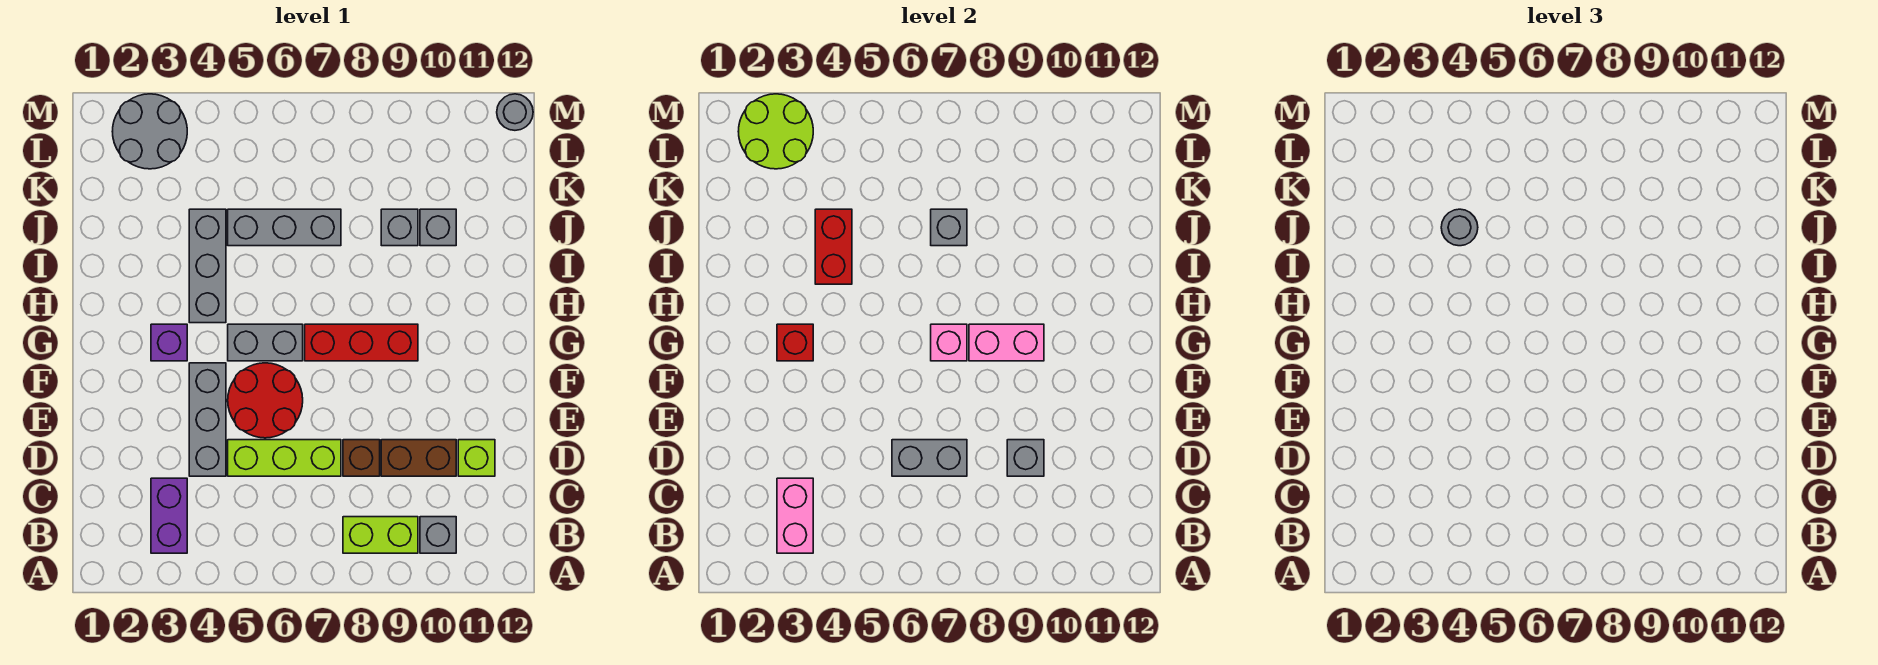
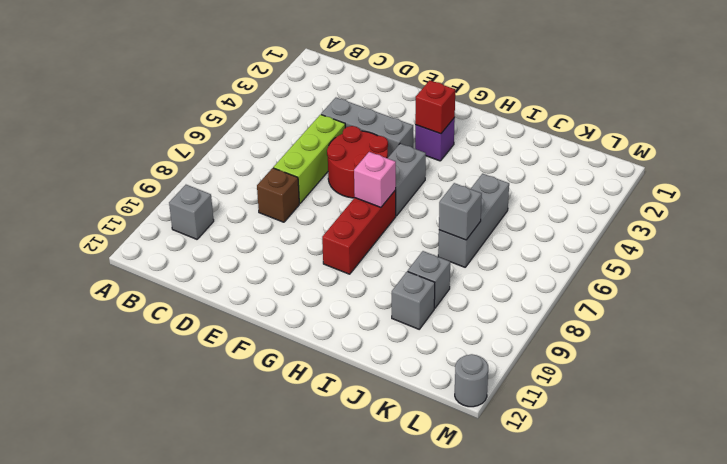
none -> purple brick B3:C3 level 1
none -> lime brick B8:B9 level 1
none -> brown brick D9:D10 level 1

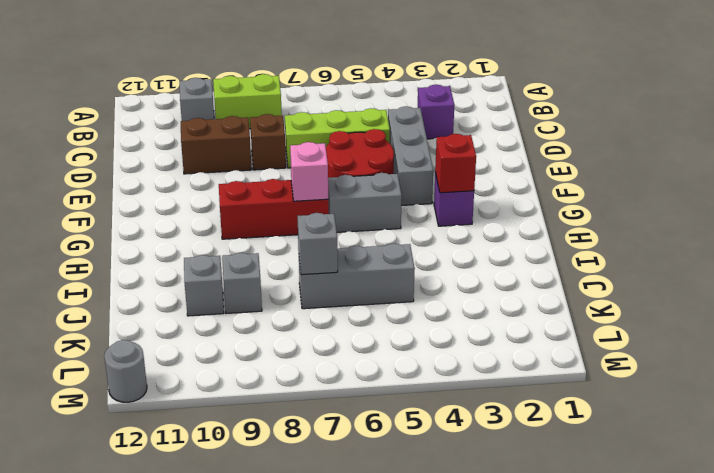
purple brick C3 level 1 -> purple brick B3:C3 level 1
none -> lime brick D11 level 1
none -> grey brick H4:J4 level 1
none -> grey round brick L2:M3 level 1

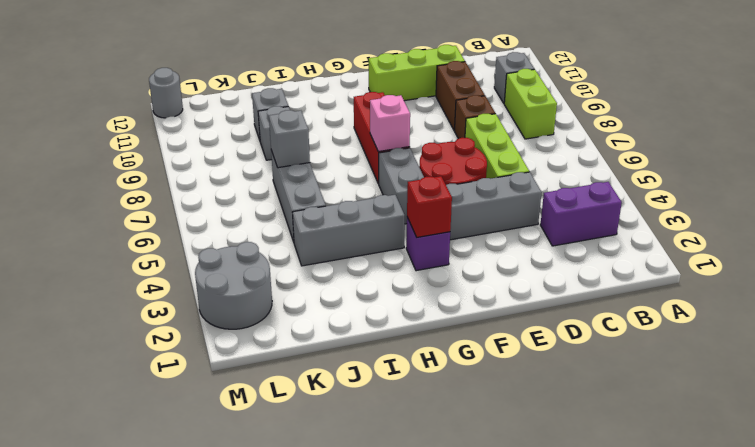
lime brick D11:F11 level 1 -> lime brick D11 level 1
none -> pink brick B3:C3 level 2
none -> grey brick D6:D7 level 2
none -> grey brick D9 level 2

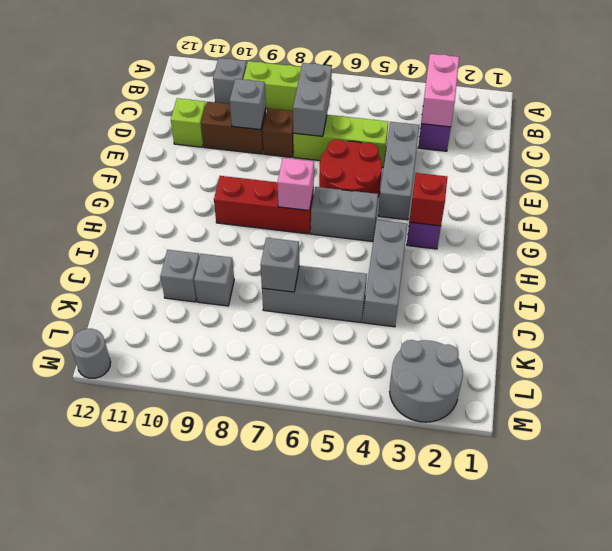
grey brick C7:D7 level 2 -> grey brick D6:D7 level 2
none -> pink brick G8:G9 level 2
none -> red brick I4:J4 level 2
none -> lime round brick L2:M3 level 2

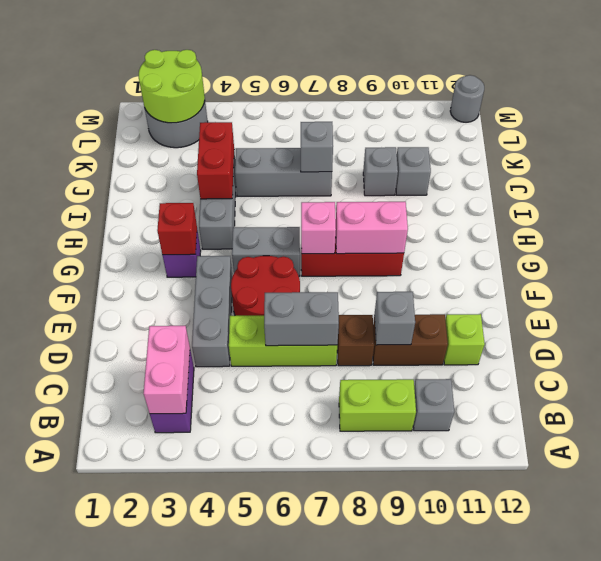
none -> grey round brick J4 level 3

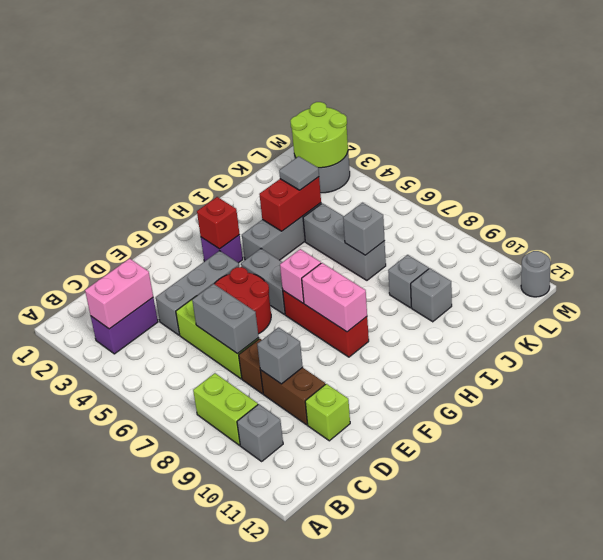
grey tile J4 level 3 -> grey round brick J4 level 3

